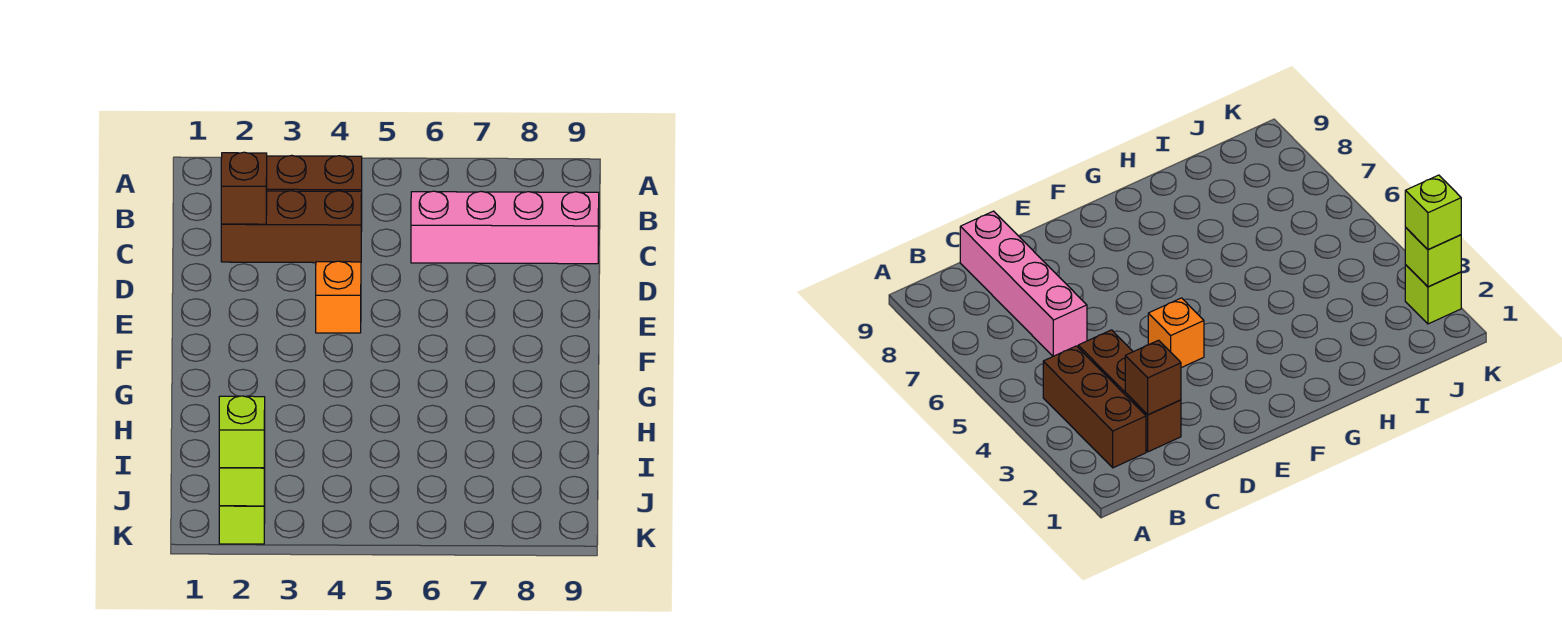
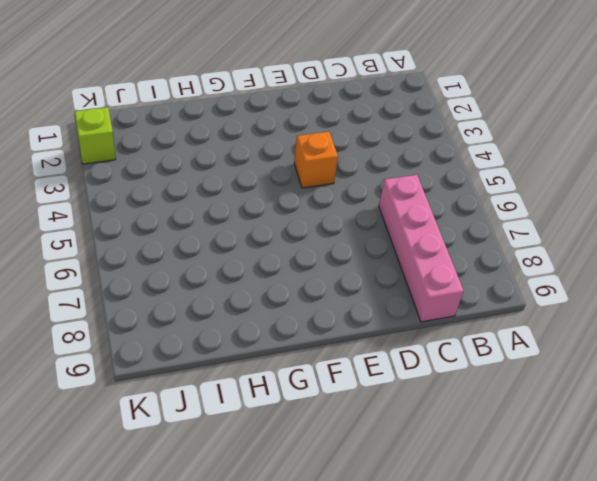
none -> brown brick B2:B4 level 1
none -> brown brick C2:C4 level 1

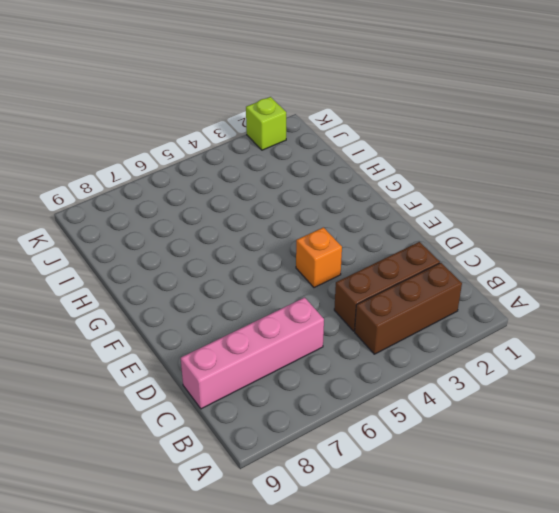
none -> brown brick C2 level 2
none -> lime brick K2 level 2

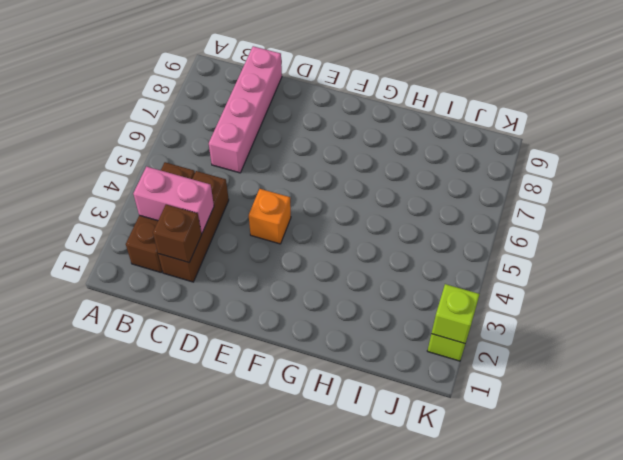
pink brick B3:C3 level 2 -> none
none -> lime brick K2 level 3

